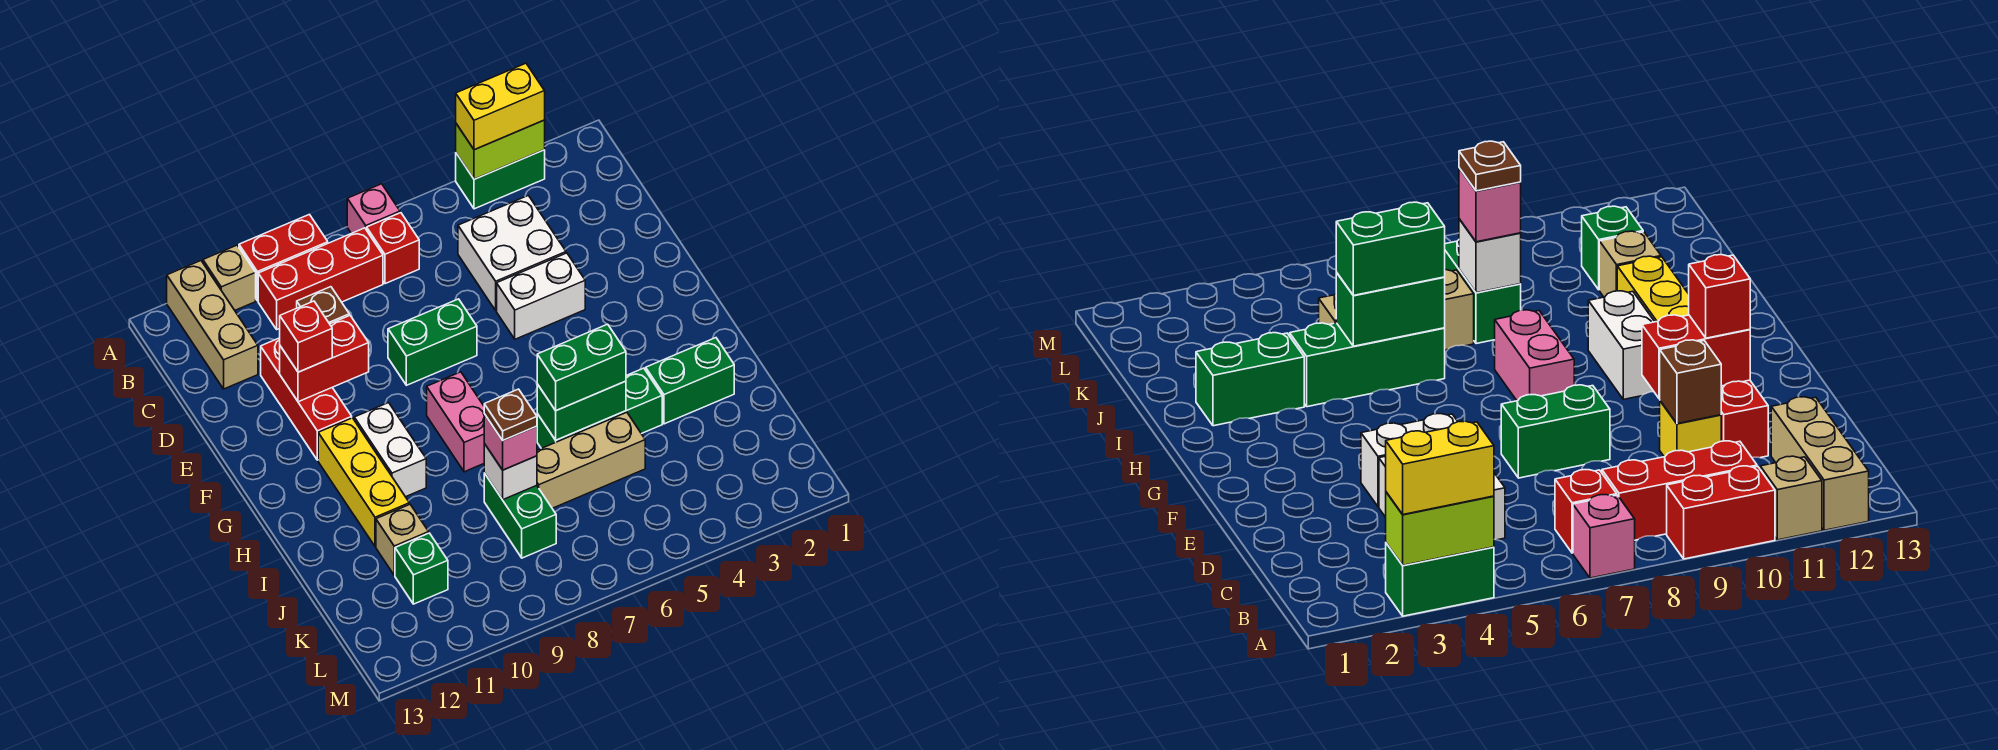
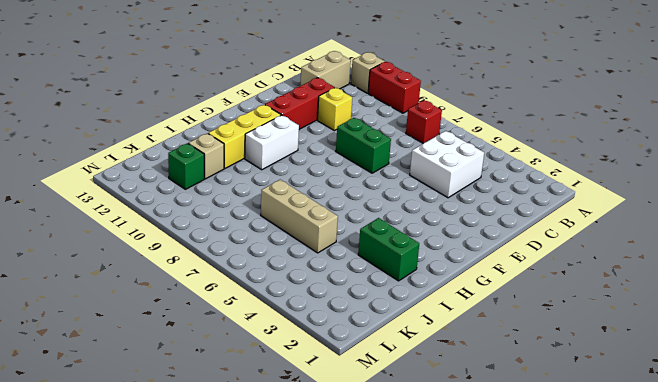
tan brick B12:C12 level 1 -> tan brick A12:C12 level 1
none -> green brick A3:A4 level 1
none -> pink brick A7 level 1
none -> red brick B8:B10 level 1
none -> white brick E4:E5 level 1

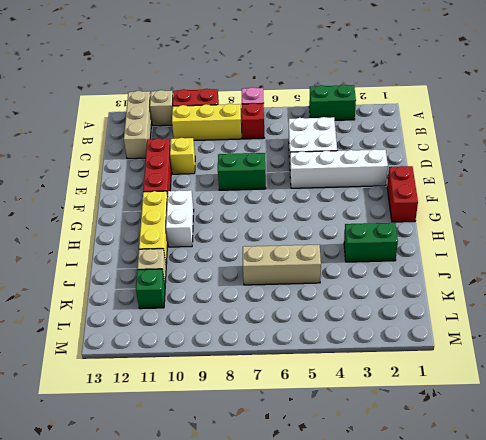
yellow brick B8:B10 level 1 -> red brick B8:B10 level 1
white brick E2:E5 level 1 -> white brick E4:E5 level 1
red brick F1:G1 level 1 -> red brick E10:E11 level 2
none -> pink brick G8:H8 level 1
none -> green brick I4:I6 level 1
none -> green brick J8:K8 level 1
none -> lime brick A3:A4 level 2

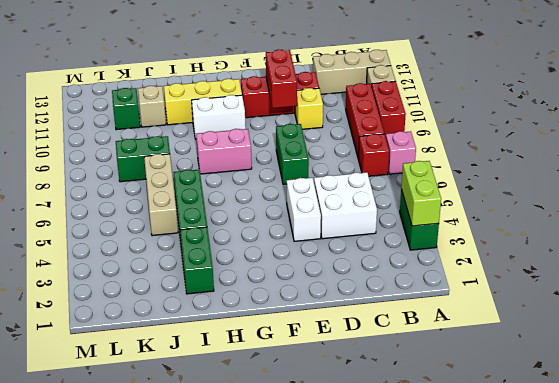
none -> brown brick D10 level 2
none -> green brick I5:I6 level 2
none -> white brick J8 level 2
none -> yellow brick A3:A4 level 3

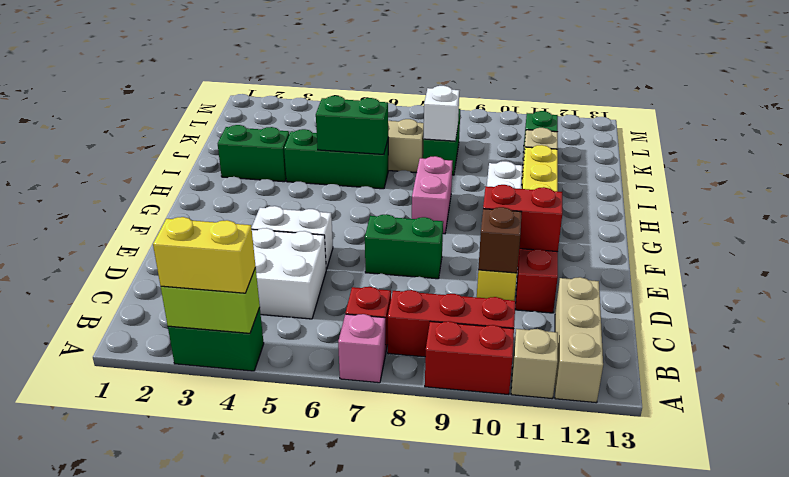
none -> red brick E11 level 3
none -> green brick I5:I6 level 3
none -> pink brick J8 level 3
none -> brown plate J8 level 4

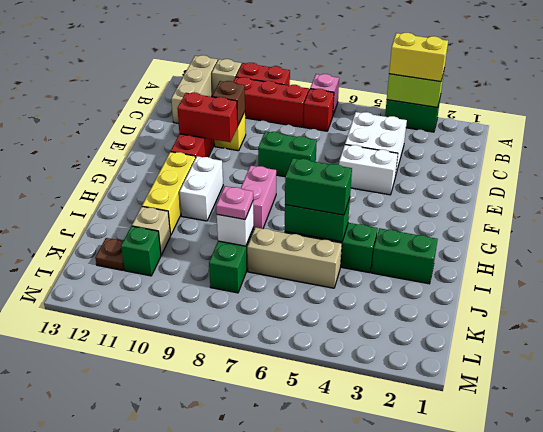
pink plate J8 level 3 -> pink brick J8 level 3
brown plate K12 level 1 -> brown plate J8 level 4
none -> red brick E11 level 3

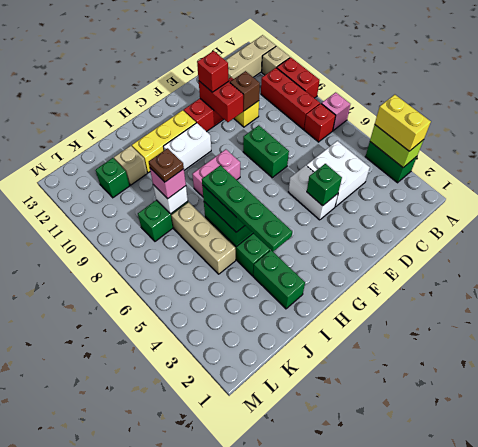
green brick E4 level 2 -> none
green plate I3:I6 level 4 -> none

